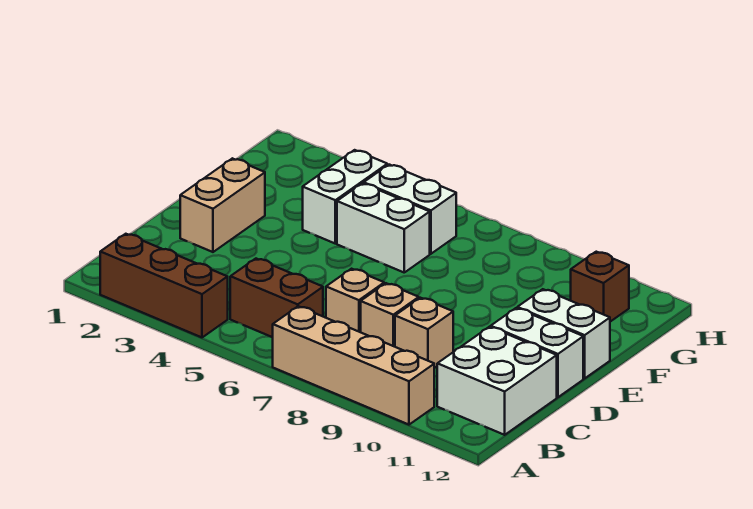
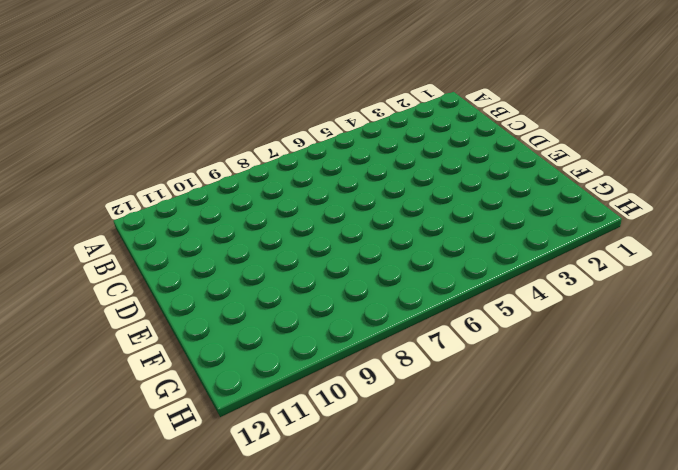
none -> brown brick A2:A4 level 1
none -> tan brick A7:A10 level 1
none -> brown brick B5:B6 level 1

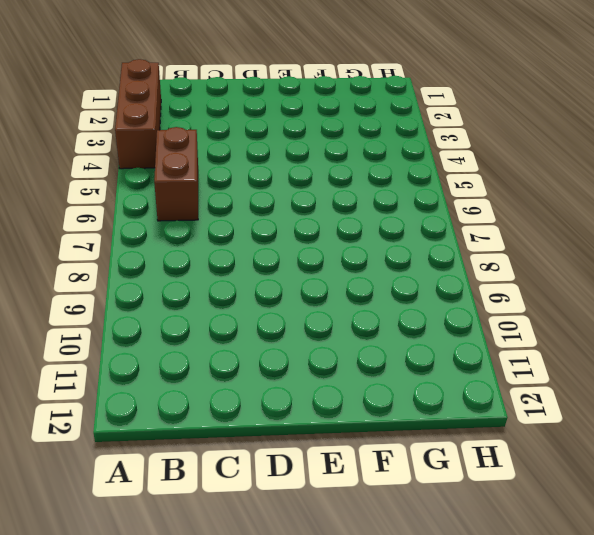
none -> tan brick A7:A10 level 1
none -> white brick B11:C12 level 1
none -> tan brick C7 level 1

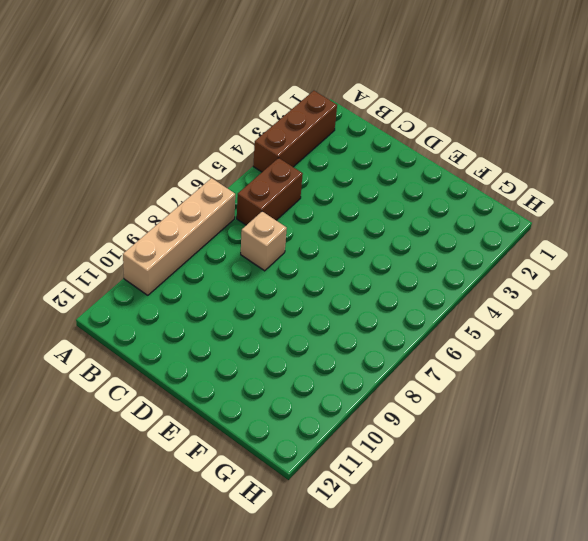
none -> white brick B11:C12 level 1
none -> tan brick C8 level 1
none -> tan brick C9 level 1

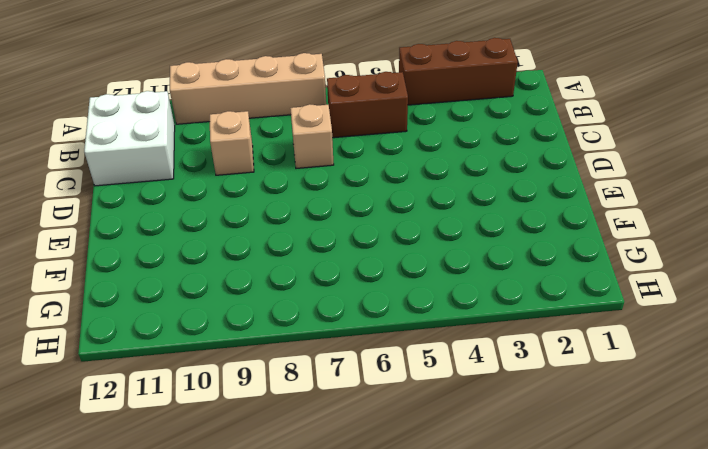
none -> tan brick C8 level 1
none -> tan brick D2:E2 level 1
none -> white brick D11:D12 level 1

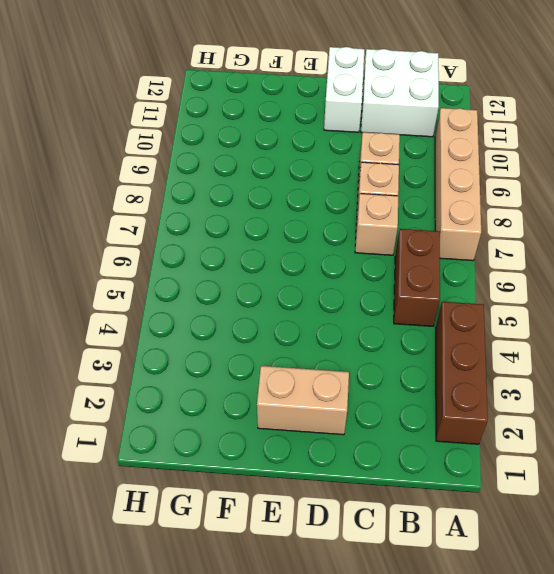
none -> white brick E11:E12 level 1
none -> white brick F4:G4 level 1
none -> white brick F5:F6 level 1

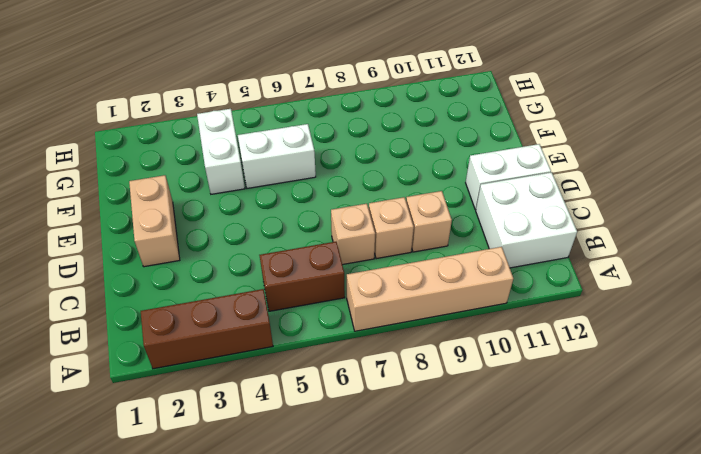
none -> white brick E11:E12 level 1
none -> white brick G5:G6 level 1
none -> brown brick G11 level 1

